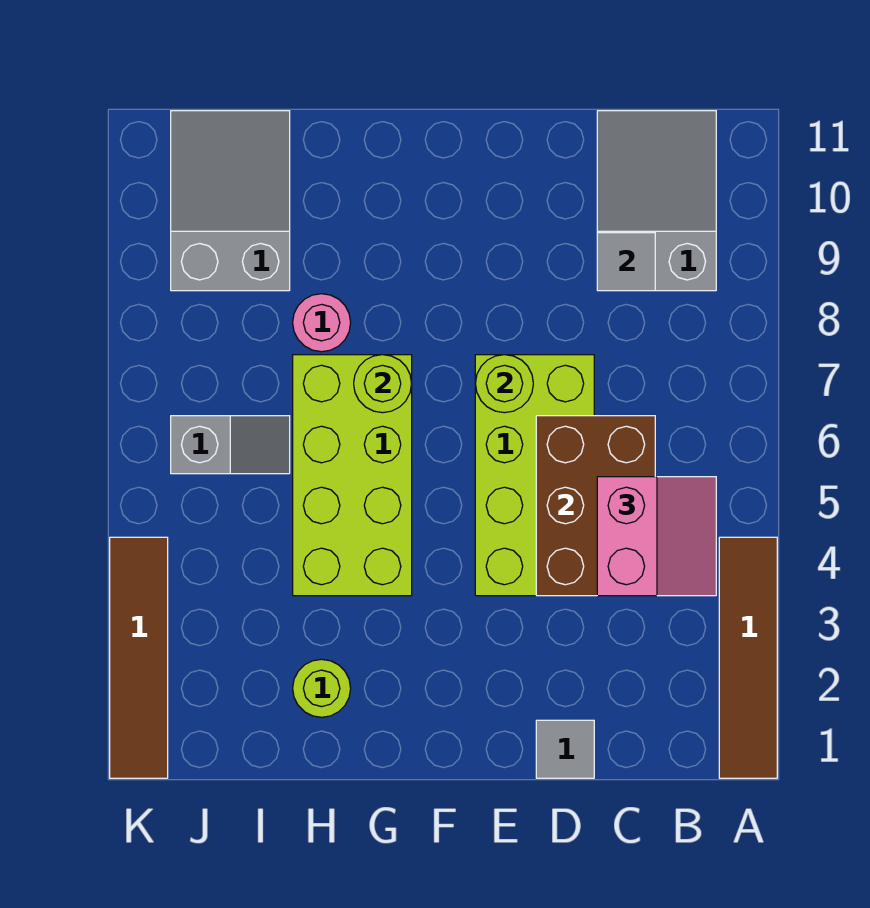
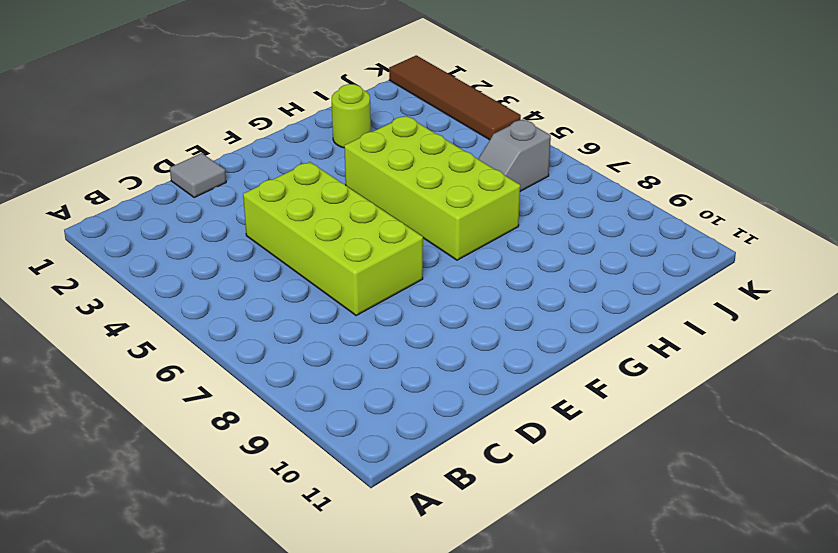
none -> brown tile A1:A4 level 1
none -> grey slope B9:C11 level 1 top 9
none -> pink round brick H8 level 1

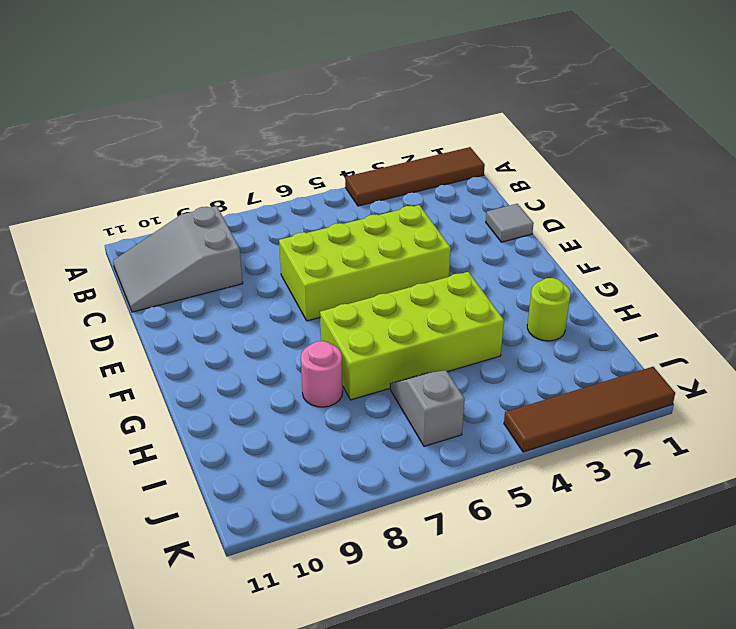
none -> grey slope I9:J11 level 1 top 9
none -> brown brick C4:D6 level 2
none -> grey tile C9 level 2

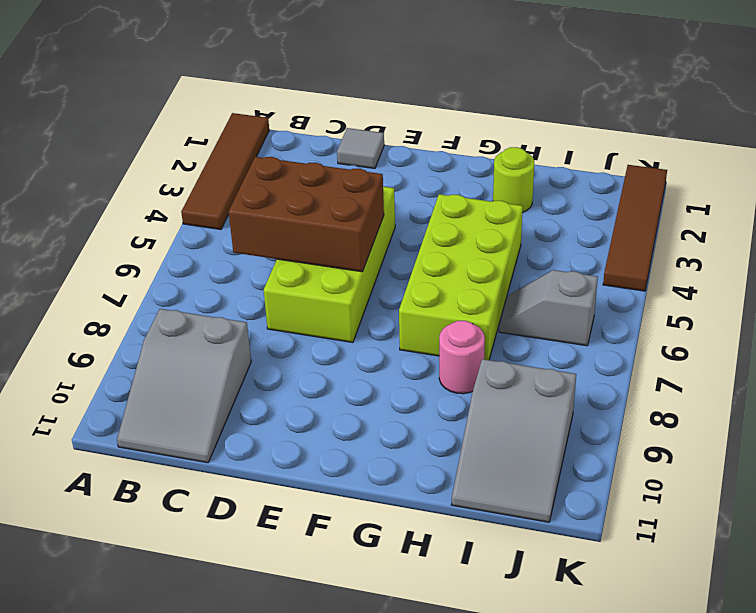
brown brick C5:E6 level 2 -> brown brick C4:D6 level 2
none -> grey tile C9 level 2
none -> lime round brick E7 level 2
none -> lime round brick G7 level 2

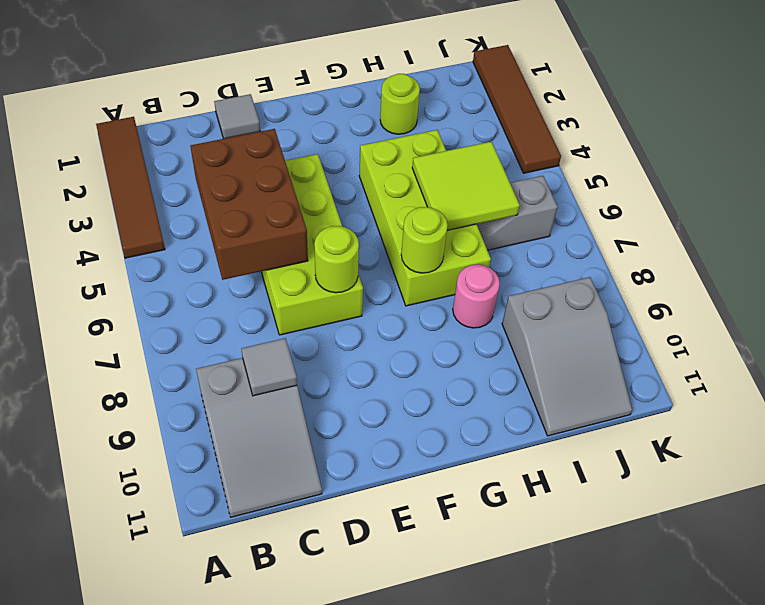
lime tile H5:I6 level 2 -> none
none -> pink slope B4:C5 level 3 top C

